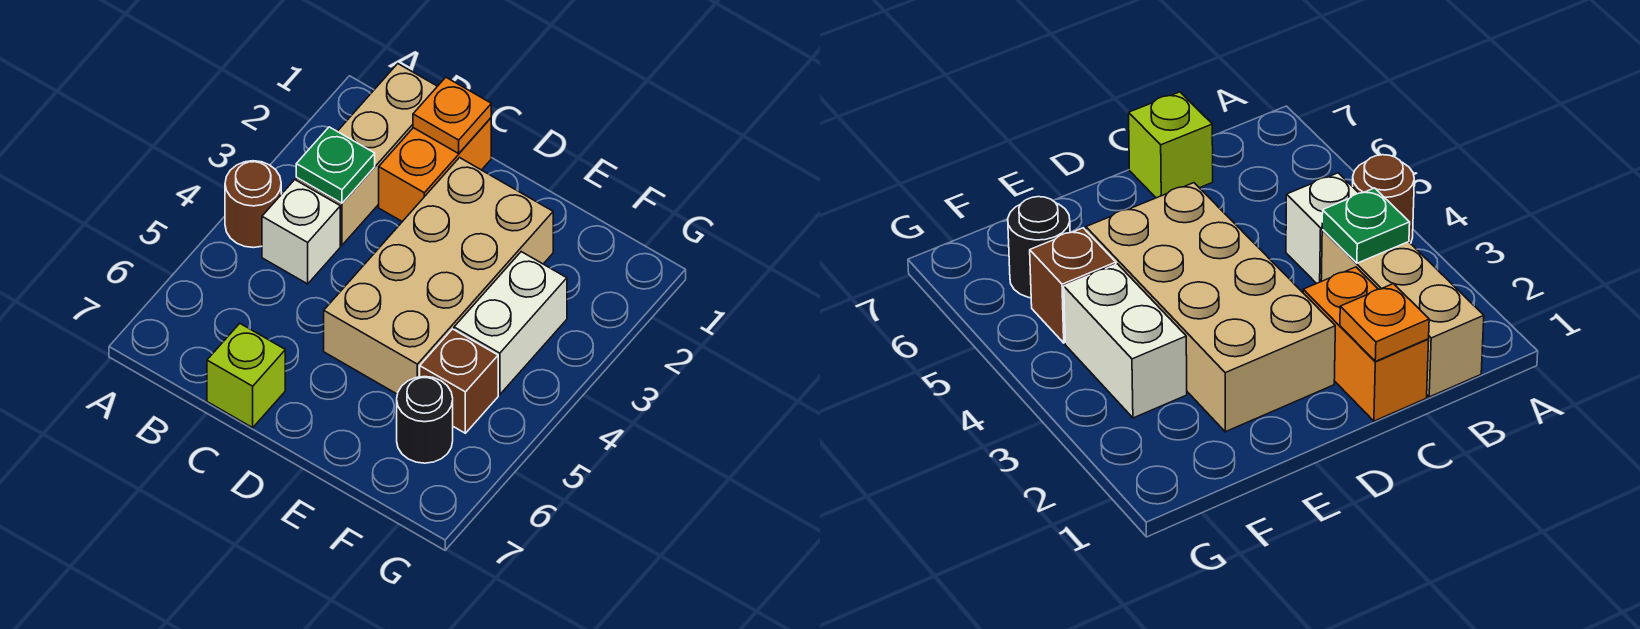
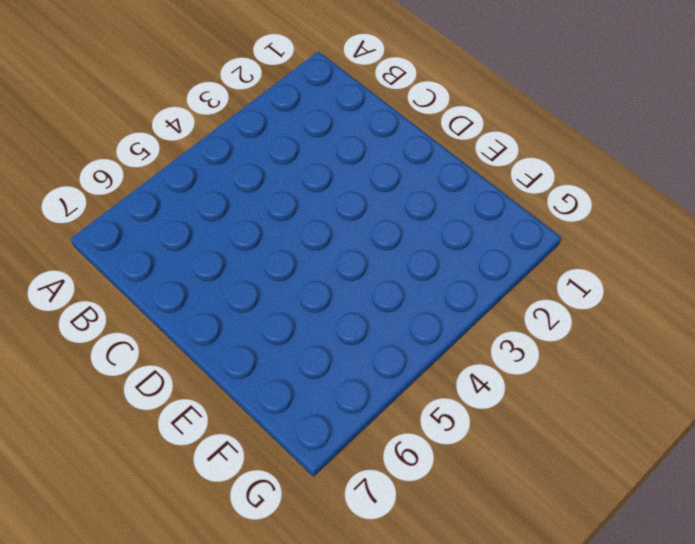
none -> brown round brick A4 level 1
none -> tan brick B1:B3 level 1

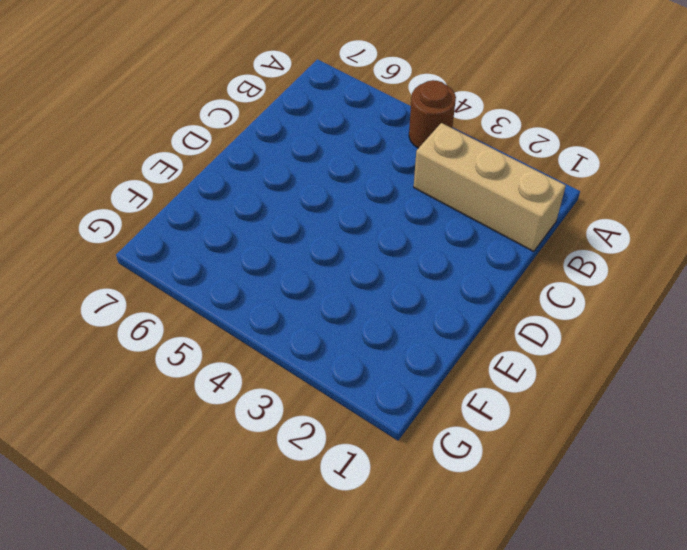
none -> white brick B4 level 1
none -> orange brick C1:C2 level 1

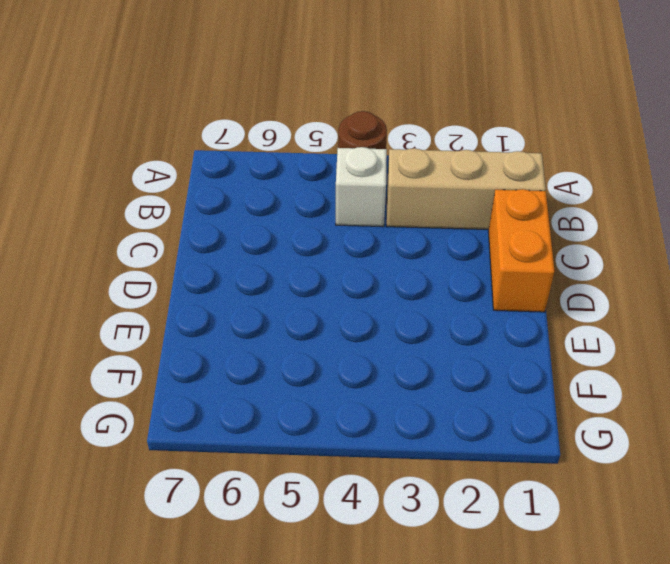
orange brick C1:D1 level 1 -> orange brick C1:C2 level 1
none -> lime brick C7 level 1
none -> tan brick D2:E5 level 1

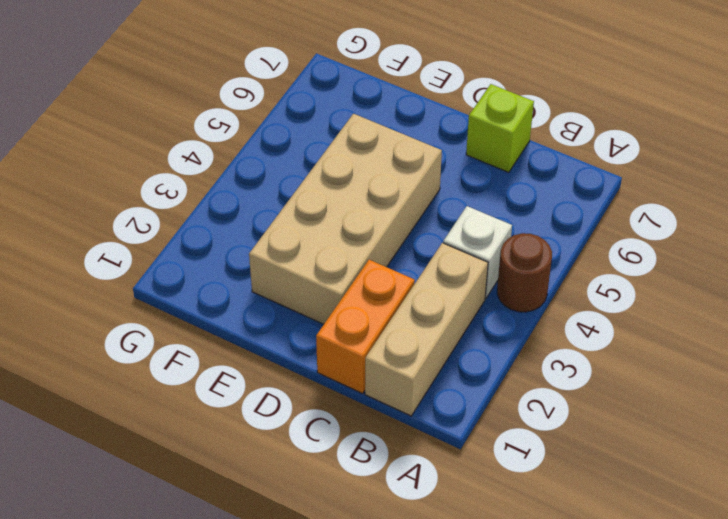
none -> white brick F3:F4 level 1
none -> brown brick F5 level 1

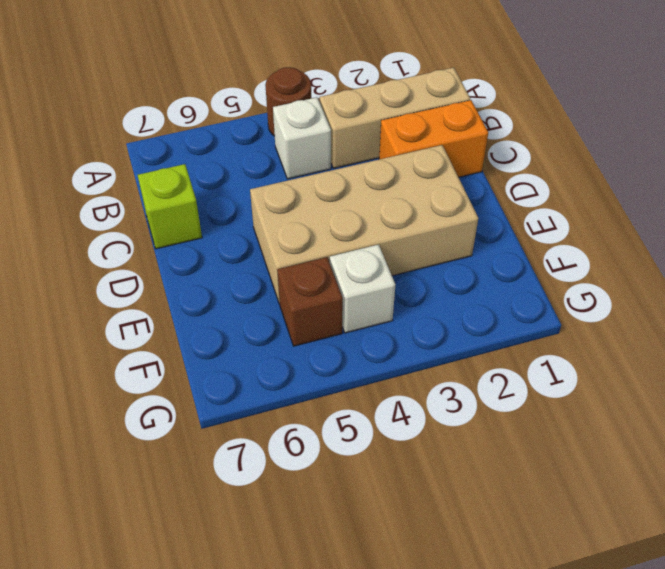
white brick F4 level 1 -> white brick F3:F4 level 1
none -> black round brick F6 level 1
none -> green plate B3 level 2

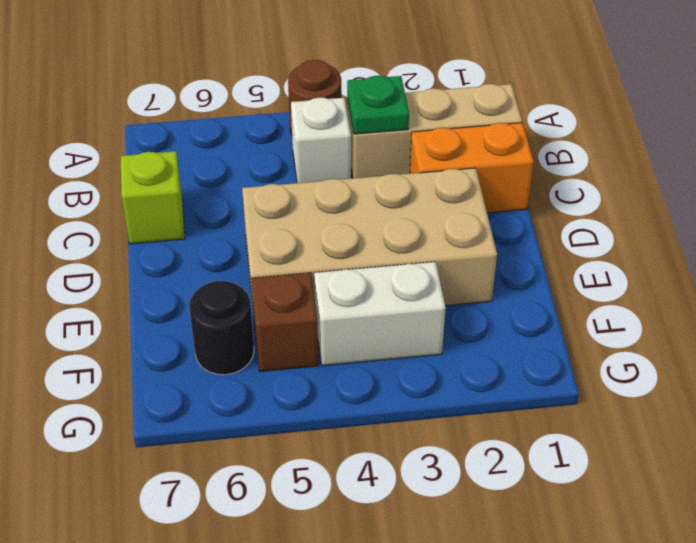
none -> orange plate C1 level 2

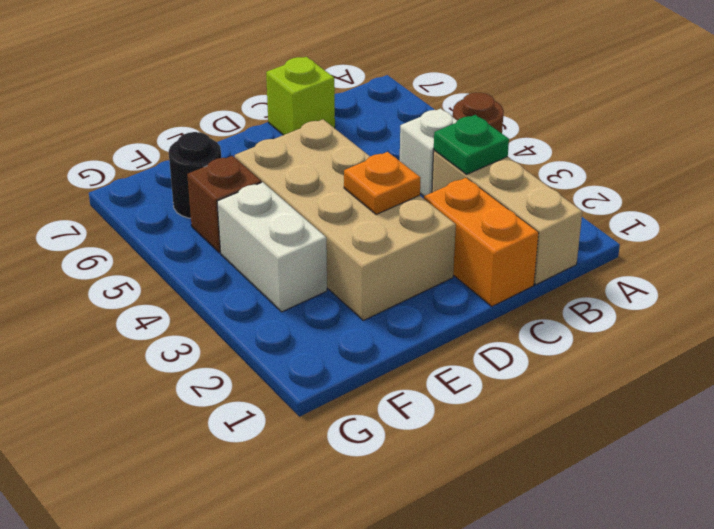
orange plate D3 level 2 -> orange plate C1 level 2

